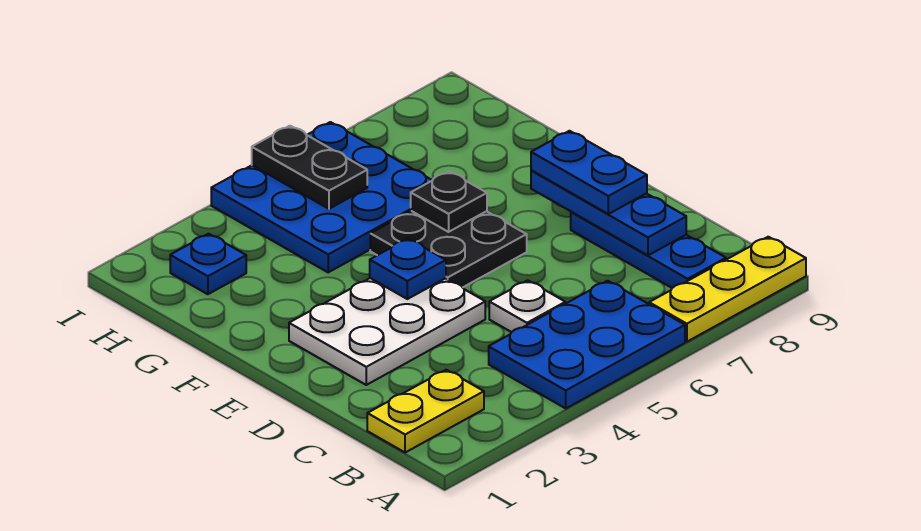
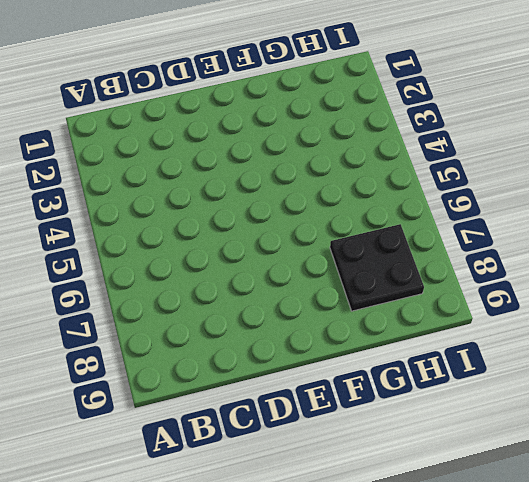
black plate G7:H8 level 1 -> black plate E5:F6 level 1
none -> blue plate A4:B6 level 1
none -> yellow plate A7:A9 level 1
none -> yellow plate B1:B2 level 1

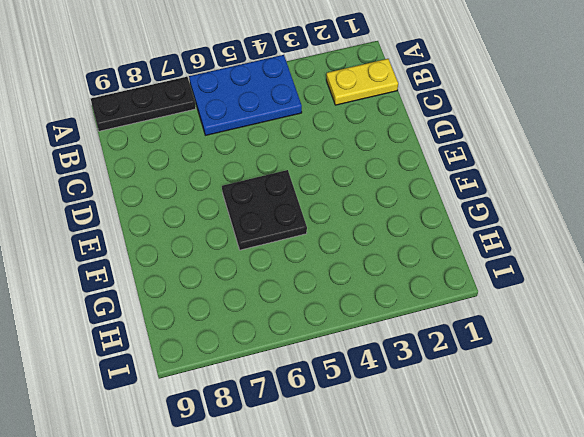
black plate A7:A9 level 1 -> yellow plate A7:A9 level 1
none -> blue plate B8:D8 level 1
none -> white plate C5 level 1
none -> white plate D2:E4 level 1

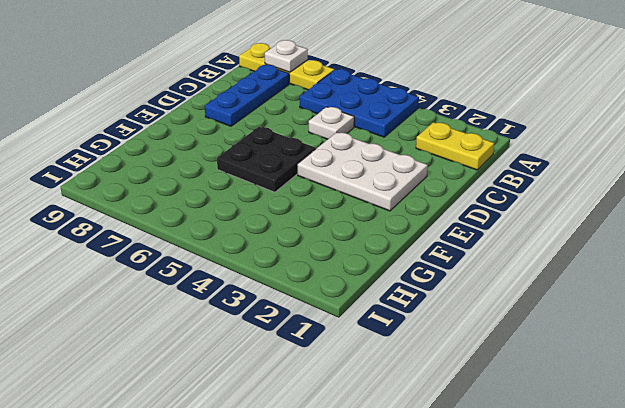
white plate A8 level 2 -> none
none -> blue plate G4:I6 level 1
none -> blue plate H2 level 1
none -> blue plate C8:E8 level 2

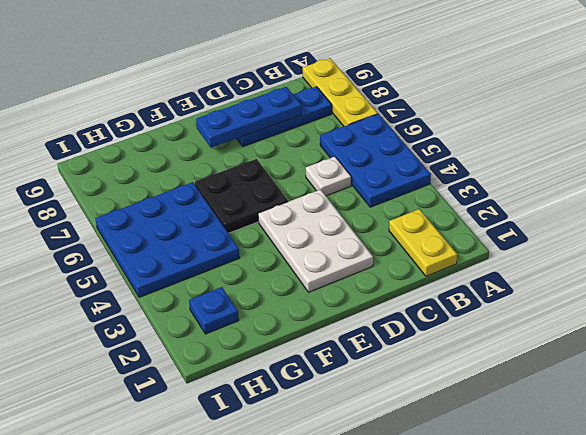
none -> blue plate E4 level 2
none -> black plate F6 level 2
none -> black plate H5:I5 level 2

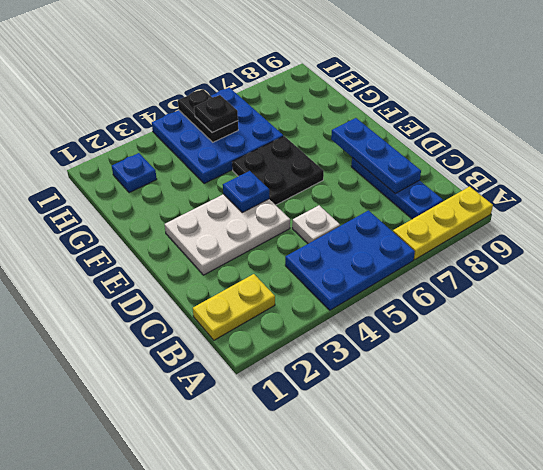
black plate H5 level 3 -> black plate F6 level 2
none -> blue plate D8:E8 level 3

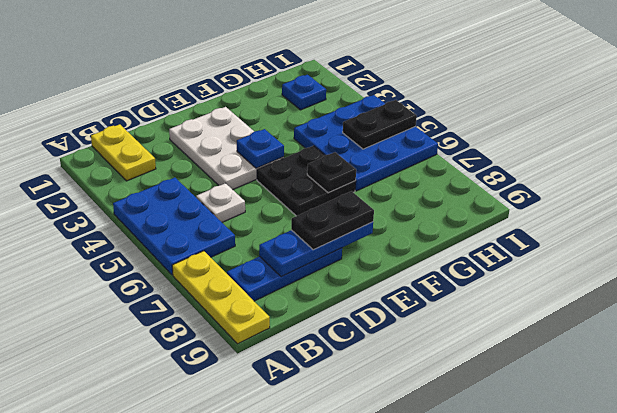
black plate D8:E8 level 3 -> blue plate D8:E8 level 3

